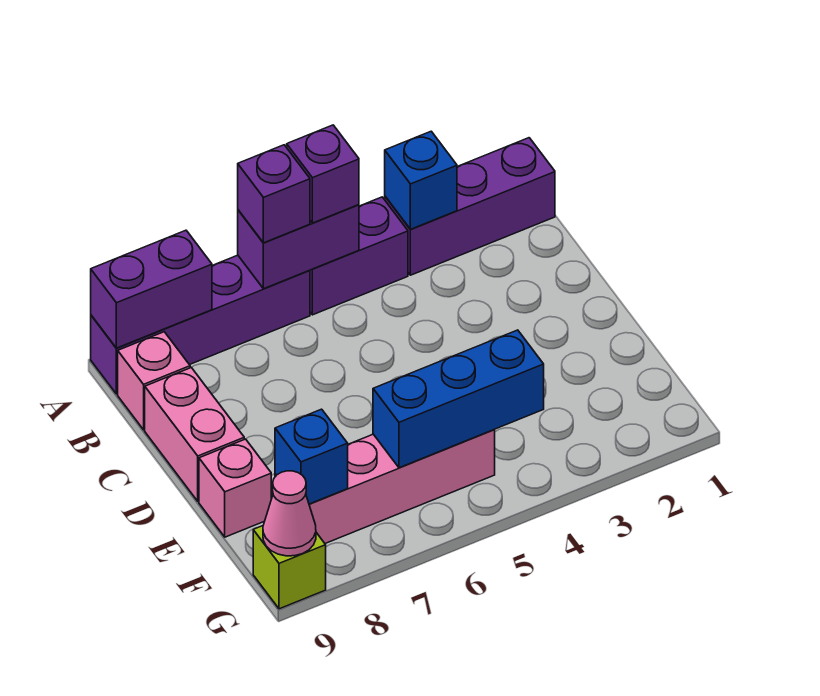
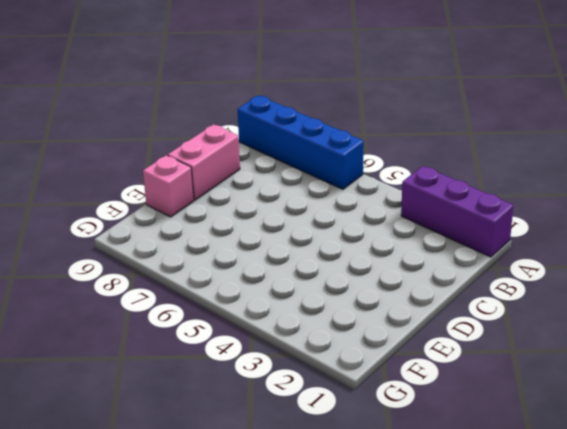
blue brick A6:A9 level 1 -> purple brick A6:A9 level 1
none -> purple brick A4:A5 level 1
none -> pink brick B9 level 1
none -> pink brick F5:F8 level 1

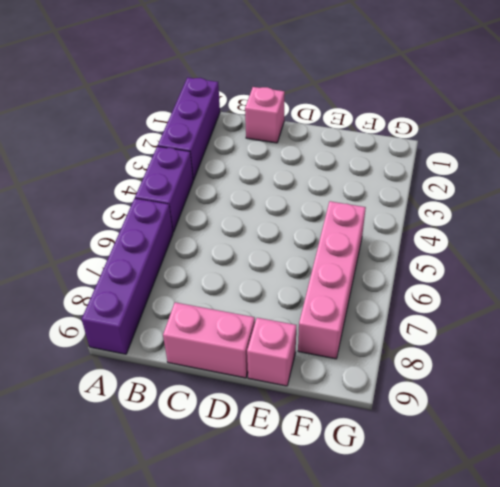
pink brick C1 level 1 -> pink brick B9 level 1
none -> lime brick G9 level 1
none -> blue brick A3 level 2
none -> purple brick A5:A6 level 2

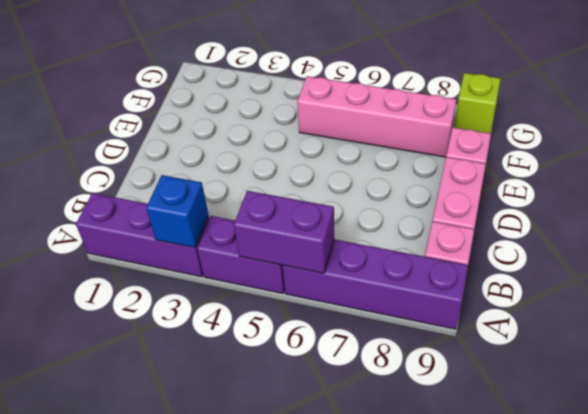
none -> purple brick A8:A9 level 2
none -> blue brick F4:F6 level 2
none -> blue brick F8 level 2

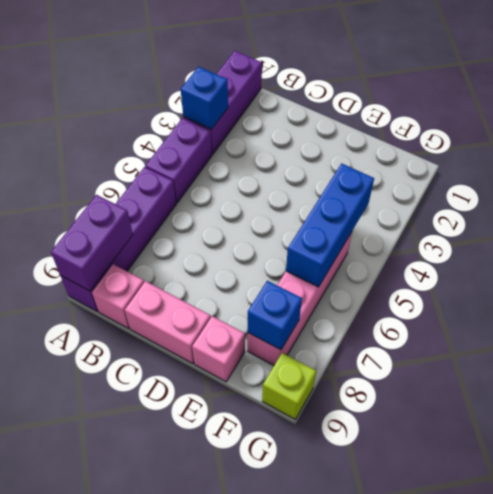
none -> purple brick A5:A6 level 2
none -> pink cone G9 level 2
none -> purple brick A5 level 3

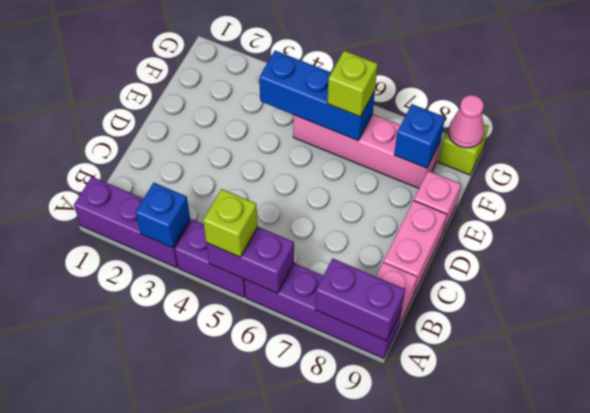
lime brick A5 level 3 -> purple brick A5 level 3
lime brick F6 level 3 -> none
none -> purple brick A6 level 3

